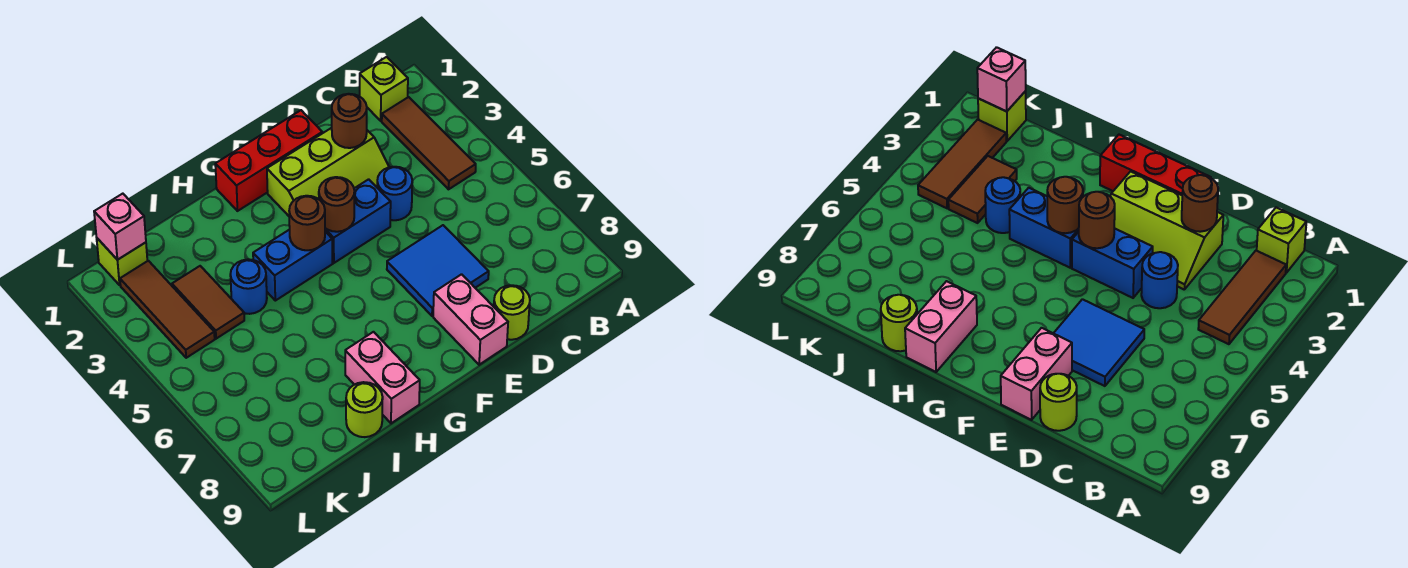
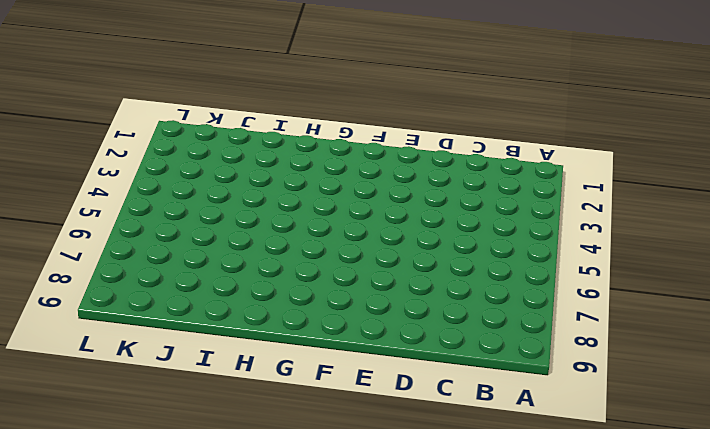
none -> lime brick B1 level 1
none -> brown tile B2:B4 level 1
none -> lime slope D2:F3 level 1 top 2

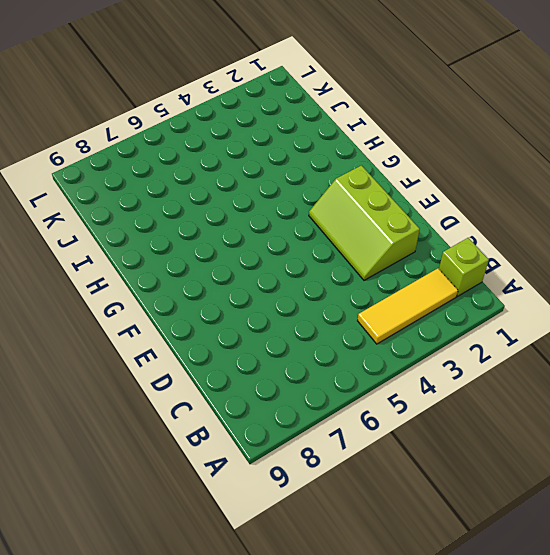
yellow tile B2:B4 level 1 -> brown tile B2:B4 level 1
none -> blue round brick D4 level 1
none -> blue tile D6:E7 level 1
none -> lime round brick D9 level 1

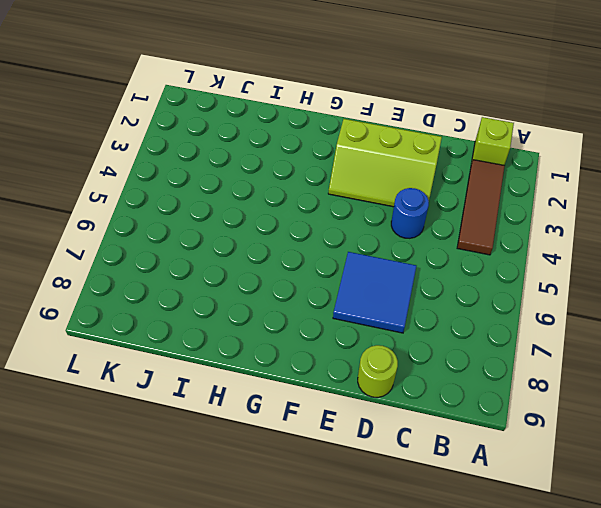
none -> red brick E1:G1 level 1
none -> blue brick E4:F4 level 1
none -> pink brick E8:E9 level 1

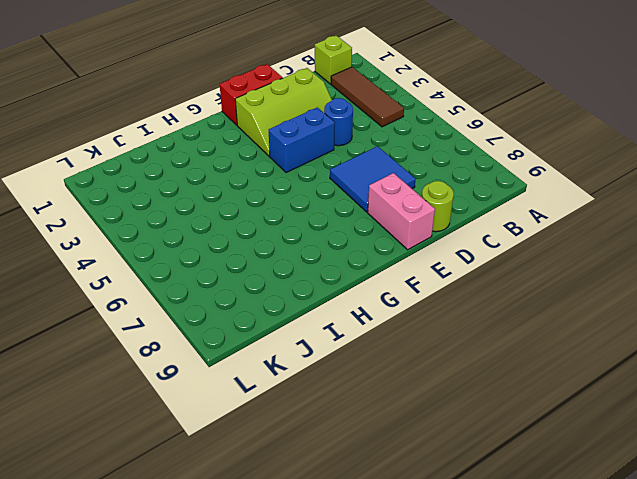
red brick E1:F1 level 1 -> red brick E1:G1 level 1
none -> blue brick G4:H4 level 1
none -> pink brick H8:H9 level 1
none -> blue round brick I4 level 1

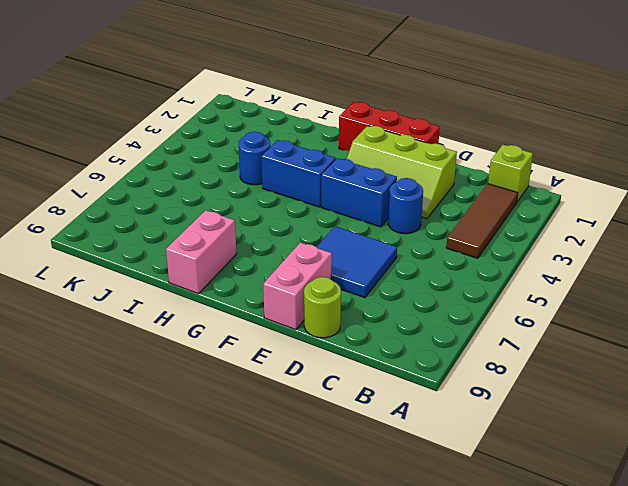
none -> lime round brick I9 level 1
none -> brown tile J3:J4 level 1
none -> lime brick K1 level 1

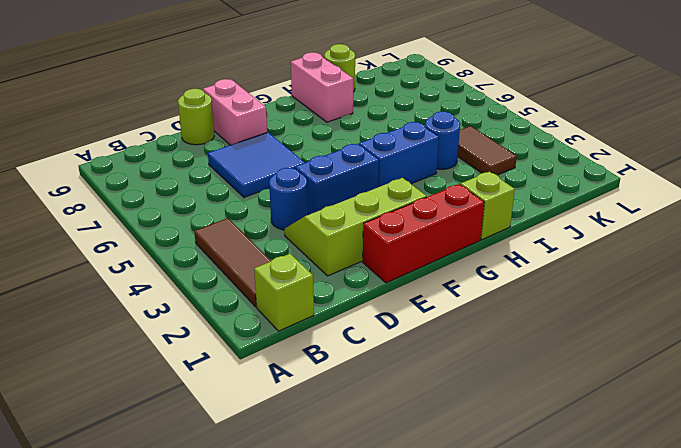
lime brick H1 level 1 -> lime brick K1 level 1
none -> brown tile K2:K4 level 1
none -> brown round brick D2 level 2
none -> brown round brick F4 level 2

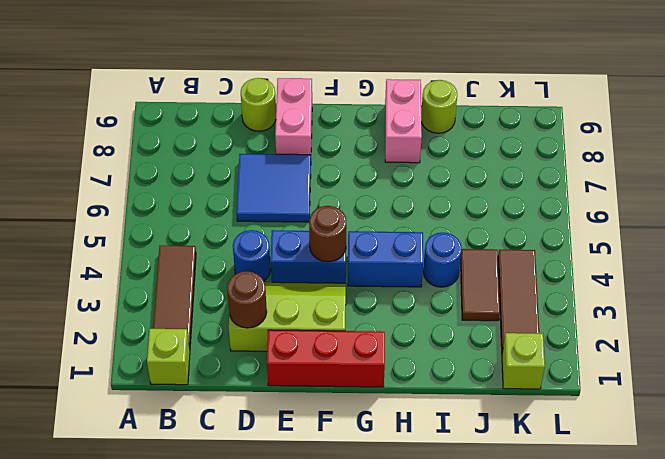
none -> brown round brick G4 level 2
none -> pink brick K1 level 2

